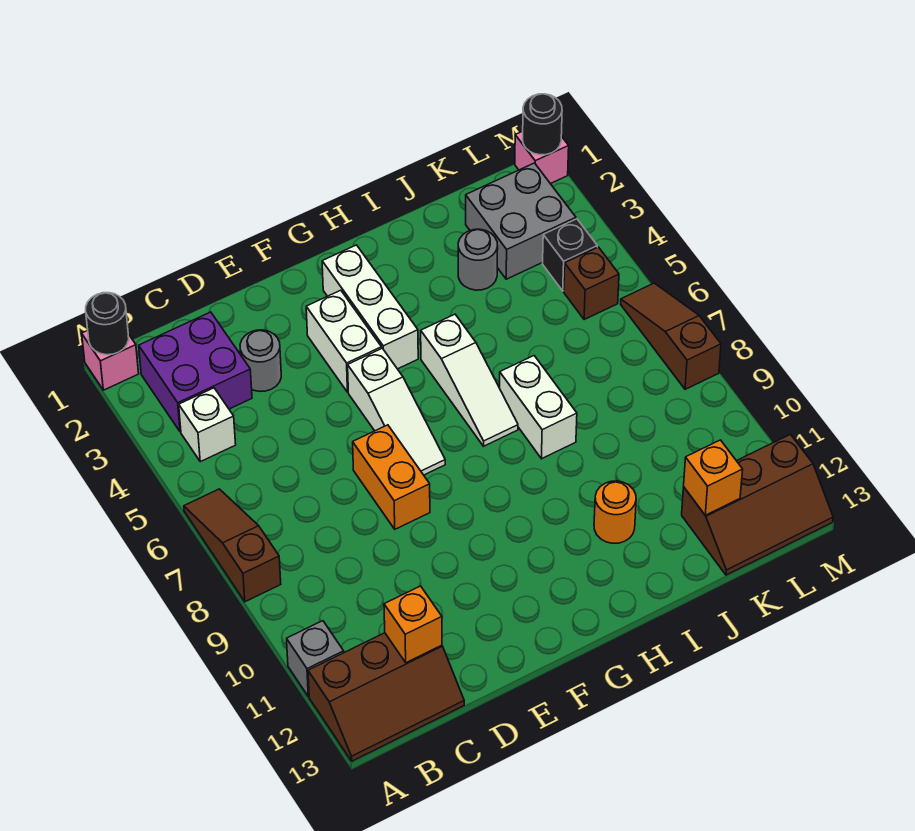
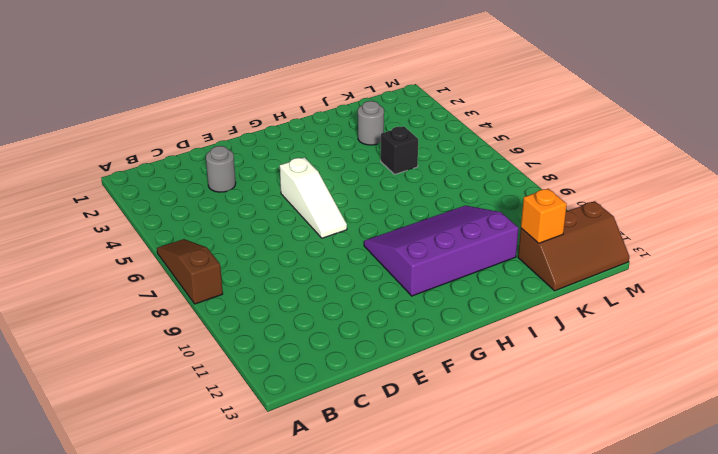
purple slope G9:J11 level 1 top 11 -> orange round brick I11 level 1
black brick J5 level 1 -> black brick L4 level 1
none -> pink brick A1 level 1
none -> grey brick A11 level 1
none -> brown slope A12:C13 level 1 top 12

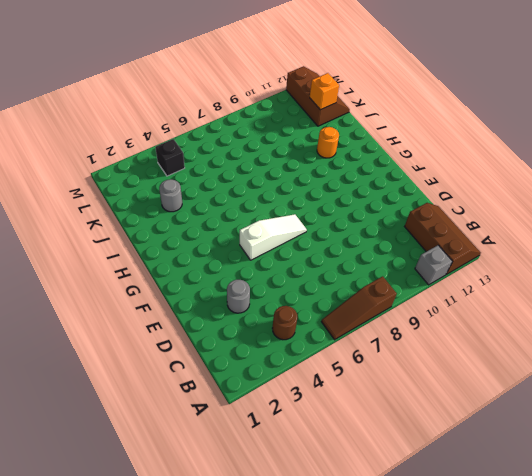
brown round brick B4 level 1 -> white brick B4 level 1
none -> pink brick A1 level 1
none -> purple brick B2:C3 level 1
none -> orange brick E7:E8 level 1

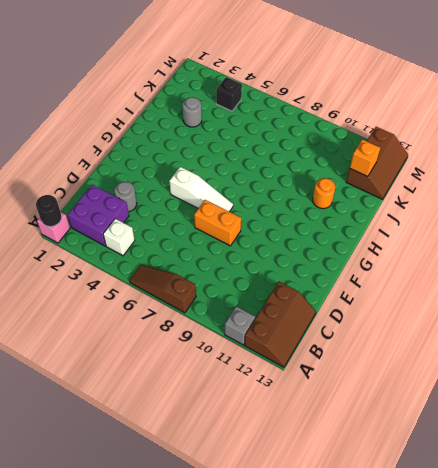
none -> white brick F3:F4 level 1
none -> white brick G2:G4 level 1
none -> white slope H5:H7 level 1 top 5

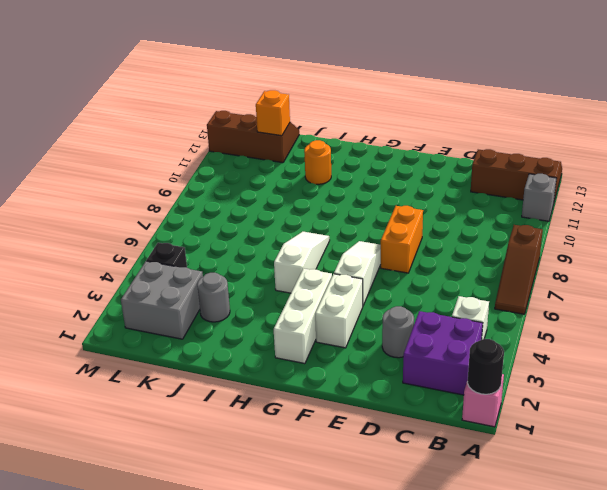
none -> white brick I7:I8 level 1
none -> brown brick L5 level 1
none -> pink brick M1 level 1

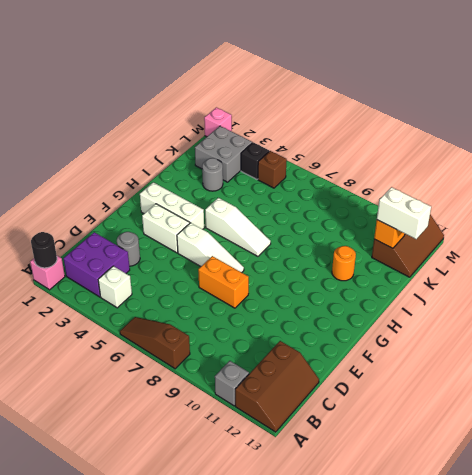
white brick K12:K13 level 3 -> white brick I7:I8 level 1
none -> brown slope M6:M8 level 1 top 8
none -> orange brick C12 level 2
none -> black round brick M1 level 2

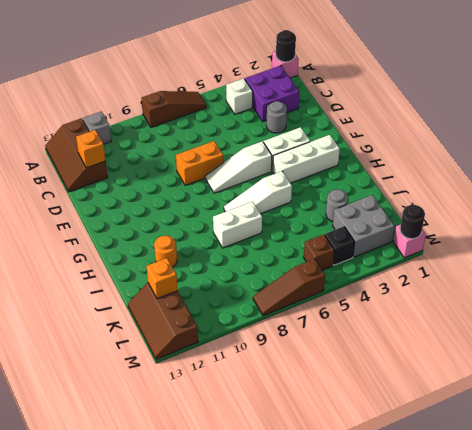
brown slope M6:M8 level 1 top 6 -> brown slope M6:M8 level 1 top 8

